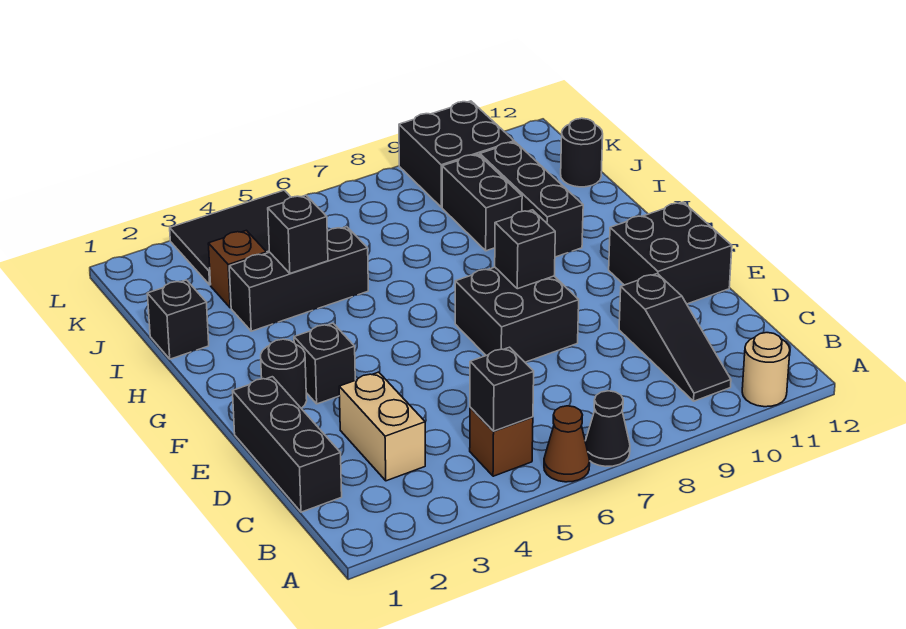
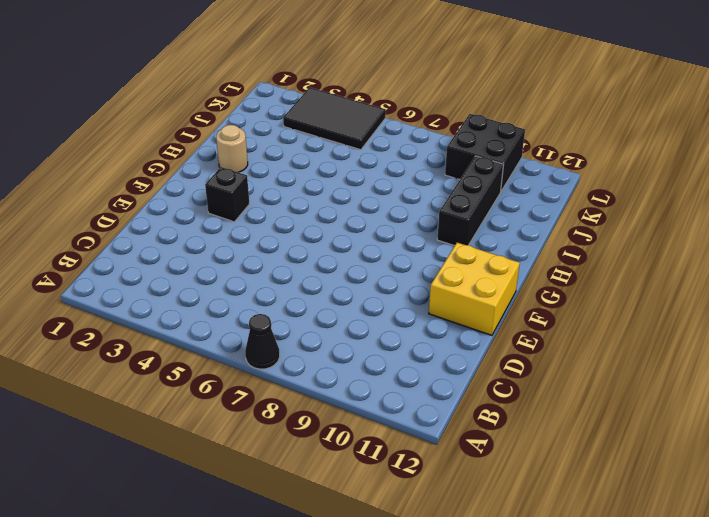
yellow brick E11:F12 level 1 -> black brick E11:F12 level 1
tan round brick H2 level 1 -> tan round brick A11 level 1
none -> brown cone A6 level 1
none -> brown brick B5 level 1
none -> black slope B10:D10 level 1 top D

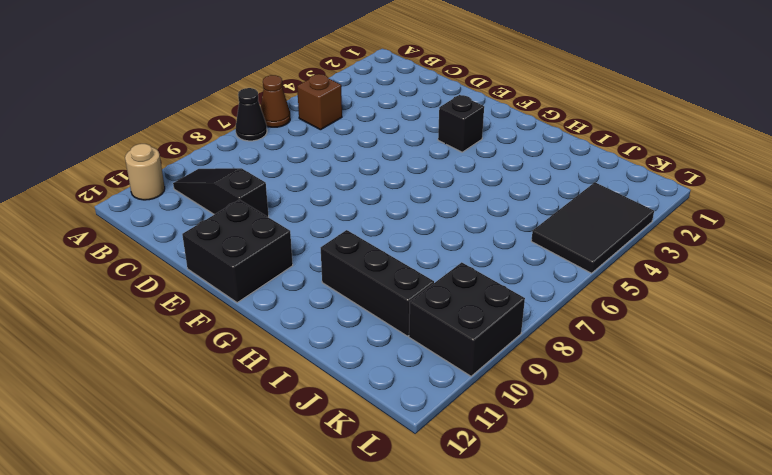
none -> black brick C1:E1 level 1
none -> tan brick C3:D3 level 1
none -> black brick E7:F8 level 1

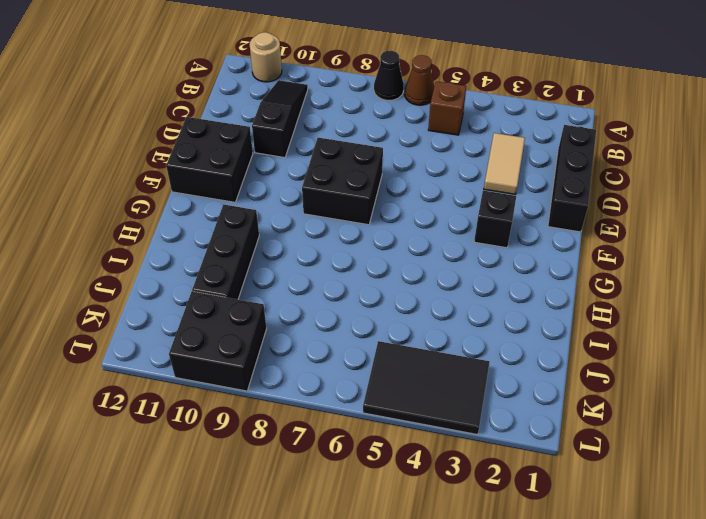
tan tile C3:D3 level 1 -> tan brick C3:D3 level 1
none -> black round brick F2 level 1
none -> black brick I1 level 1
none -> black brick I3:I5 level 1

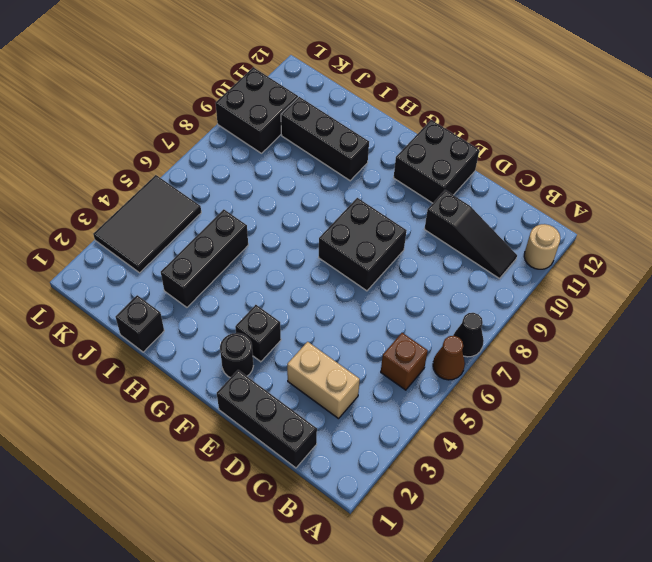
none -> black brick I9:J9 level 1
none -> brown brick J3 level 1
none -> black round brick J12 level 1

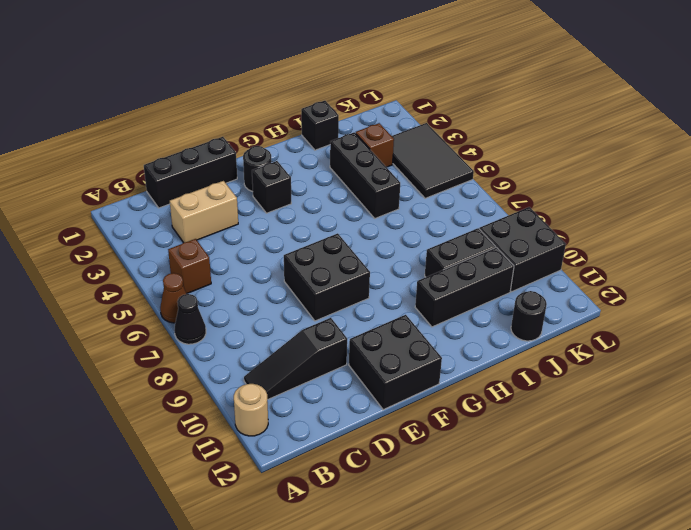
none -> black brick B5 level 2
none -> black brick F8 level 2
none -> black brick I4 level 2

